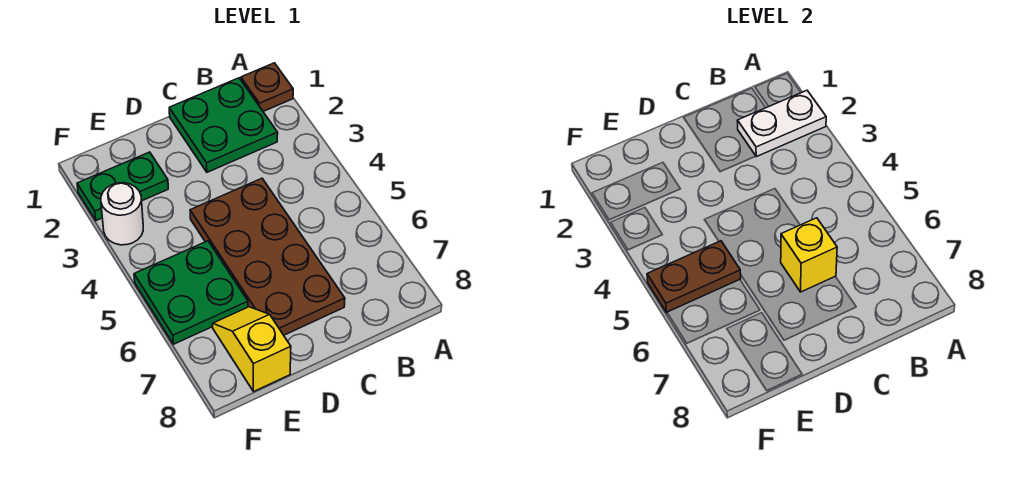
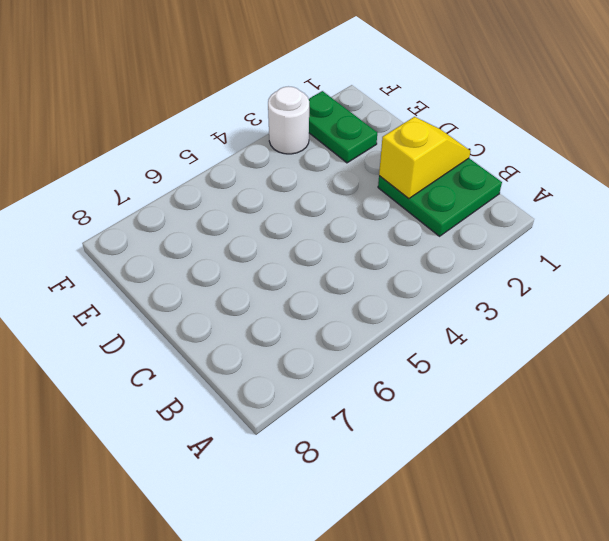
yellow slope C1:C2 level 2 top 2 -> yellow slope E7:E8 level 1 top 8
none -> brown plate A1 level 1
none -> brown plate C4:D7 level 1

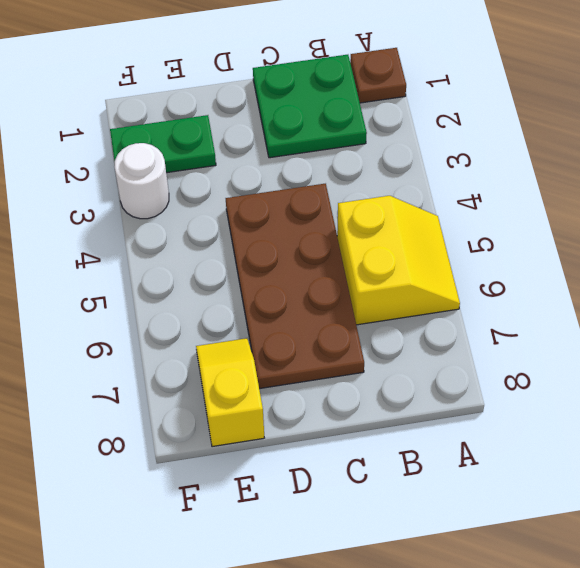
yellow slope A5:B6 level 1 top B -> none
none -> green plate E5:F6 level 1
none -> white plate A2:B2 level 2

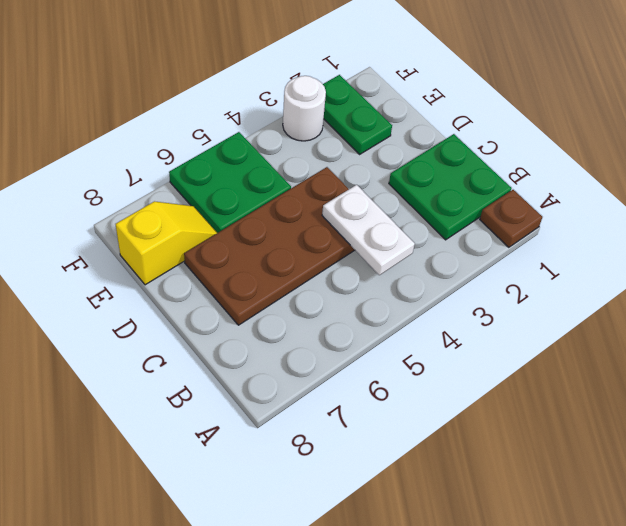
white plate B4:C4 level 2 -> white plate A2:B2 level 2
none -> yellow brick C6 level 2
none -> brown plate E5:F5 level 2

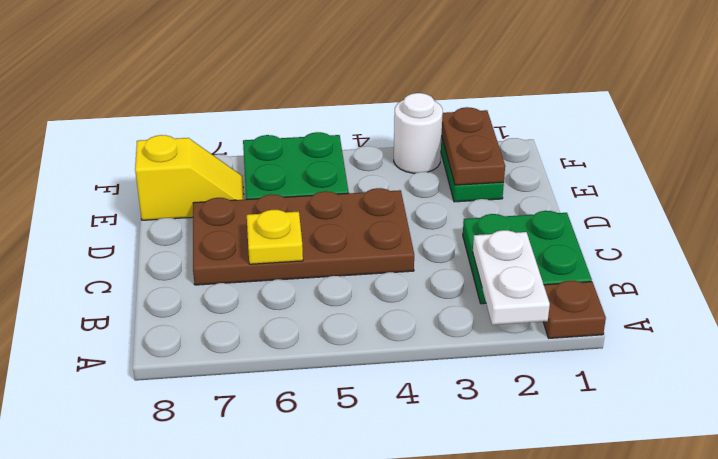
yellow plate C6 level 2 -> yellow brick C6 level 2
brown plate E2:F2 level 2 -> brown plate E5:F5 level 2

